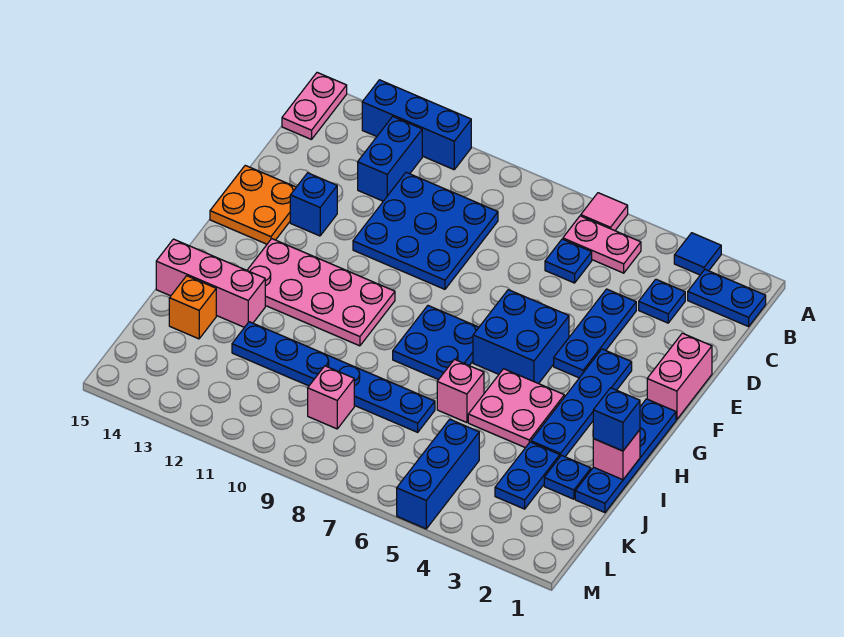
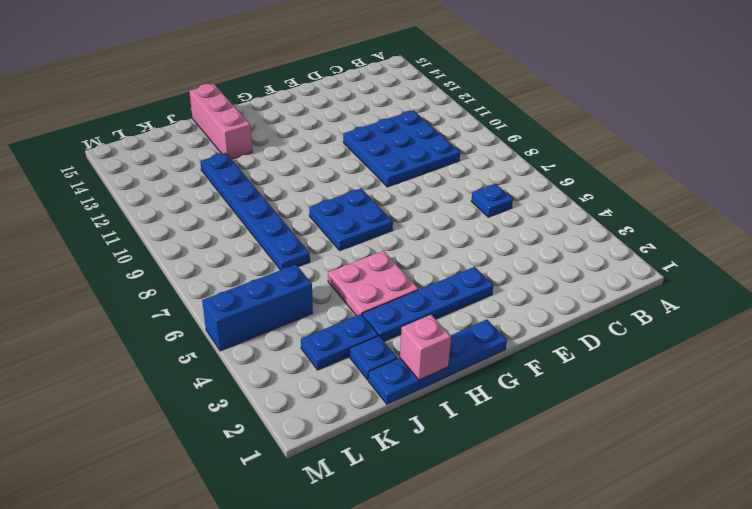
none -> blue tile A3 level 1
none -> pink tile A6 level 1
none -> blue brick A11:A13 level 1
none -> pink plate A15:B15 level 1

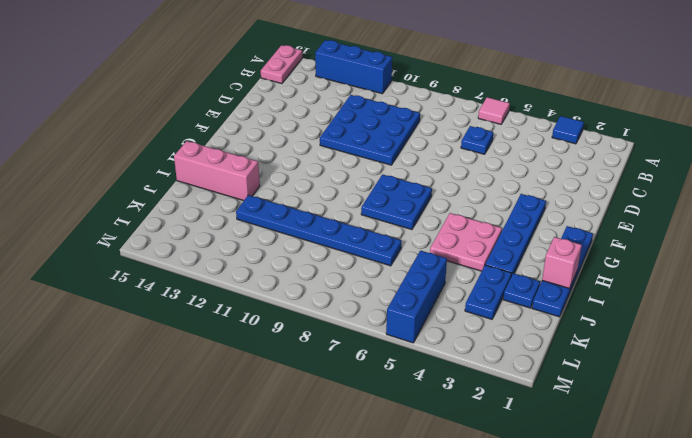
none -> blue plate B1:B2 level 1
none -> pink plate B5:B6 level 1
none -> blue brick B12:C12 level 1
none -> blue plate C3 level 1

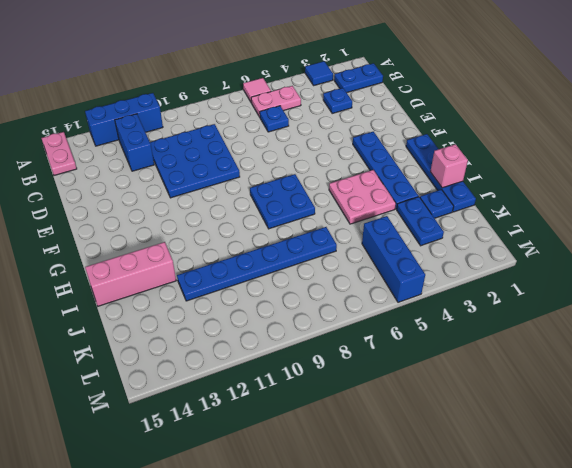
none -> blue plate D4:F4 level 1
none -> pink brick E1:F1 level 1
none -> blue brick E13 level 1
none -> orange plate E14:F15 level 1

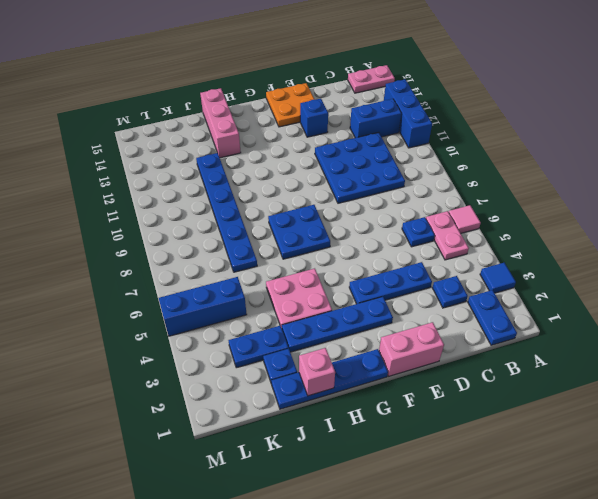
none -> blue brick F5:G6 level 1
none -> pink plate G10:H13 level 1
none -> pink brick I6 level 1
none -> orange brick J14 level 1

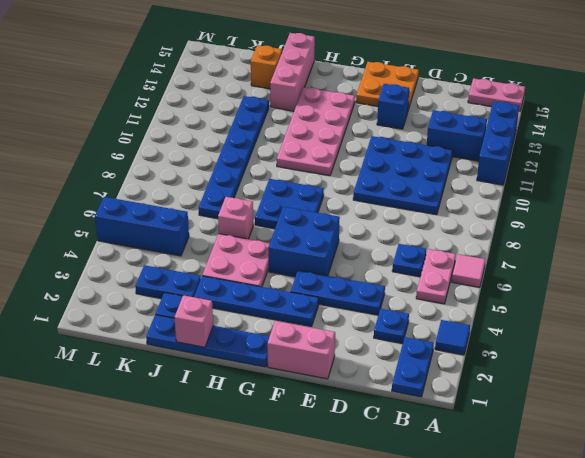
none -> pink brick K9 level 1
none -> blue brick I1 level 3

